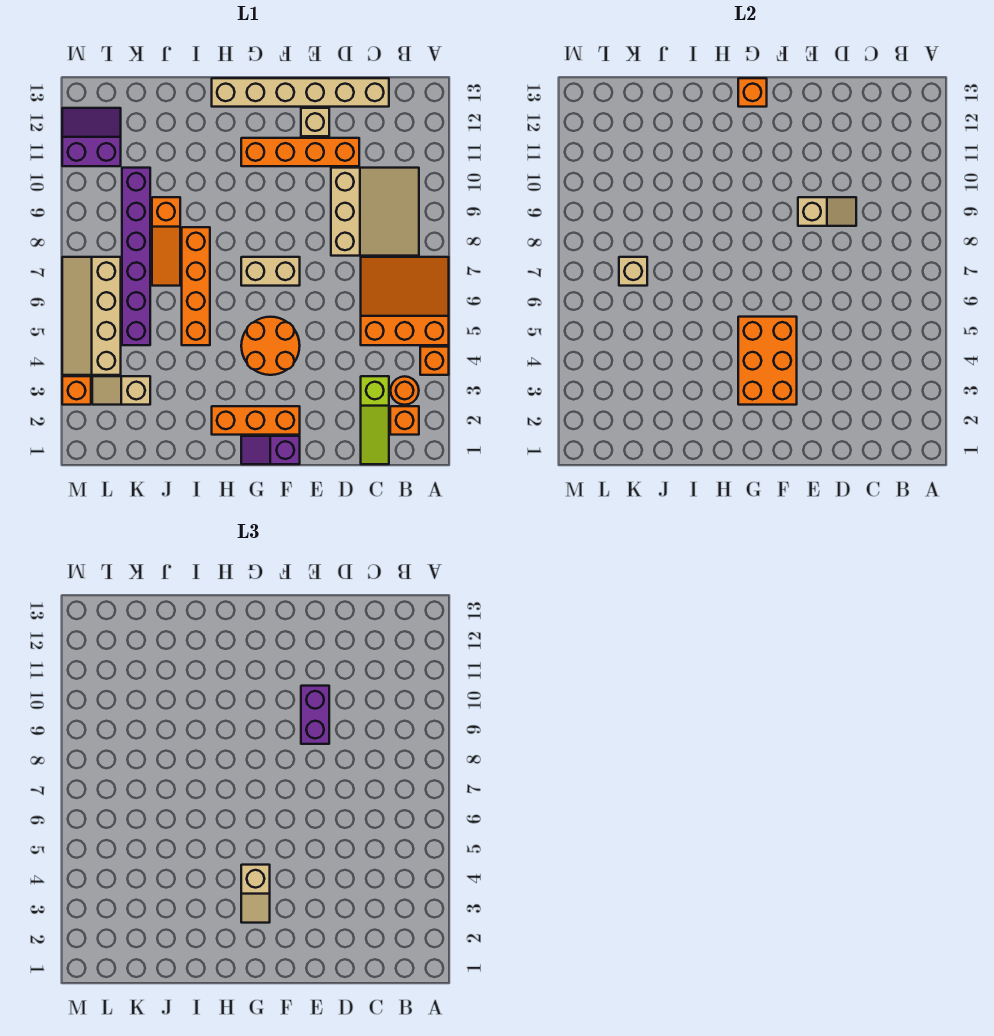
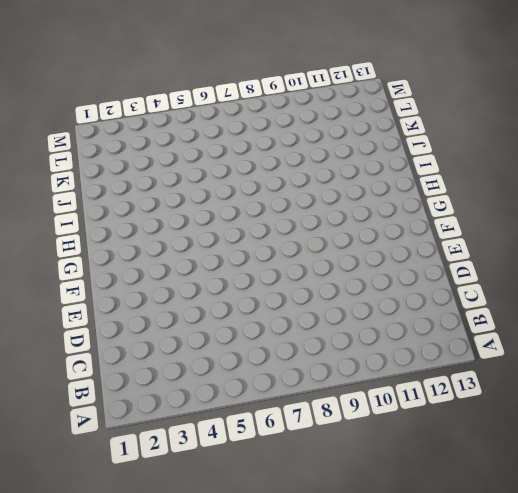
none -> orange brick A4 level 1
none -> orange slope A5:C7 level 1 top 5
none -> orange brick B2 level 1

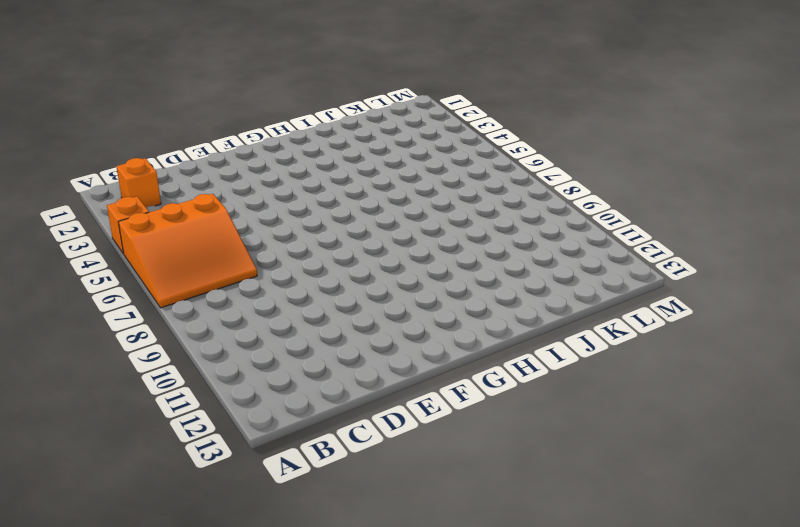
none -> orange round brick B3 level 1
none -> tan slope B8:D10 level 1 top D
none -> lime slope C1:C3 level 1 top 3

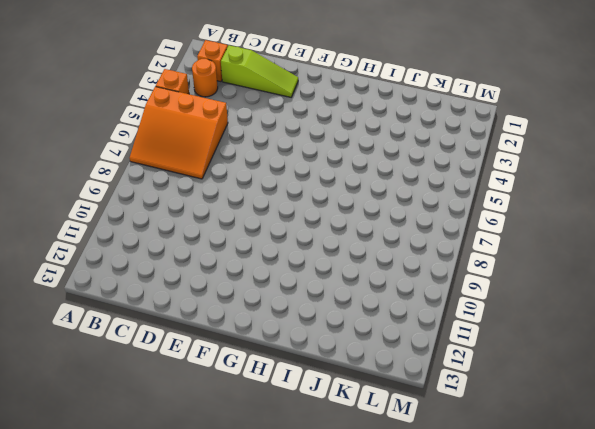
lime slope C2:E2 level 1 top C -> lime slope C1:C3 level 1 top 3
none -> tan slope B8:D10 level 1 top D
none -> tan brick C13:H13 level 1
none -> orange brick D11:G11 level 1

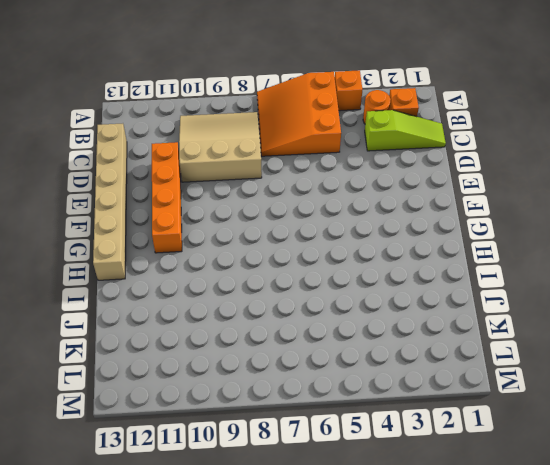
none -> tan brick E12 level 1
none -> purple slope F1:G1 level 1 top F
none -> orange brick F2:H2 level 1

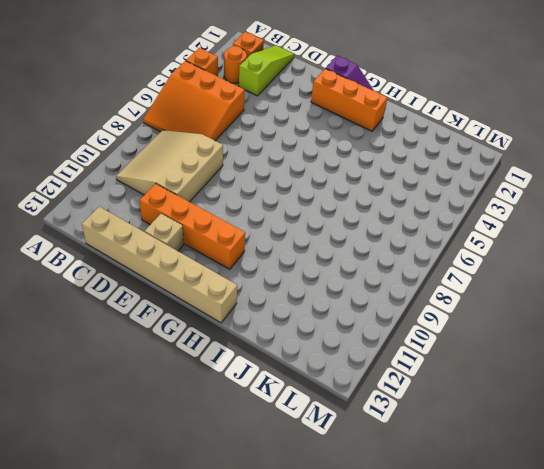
none -> orange round brick F4:G5 level 1
none -> tan brick F7:G7 level 1
none -> orange brick I5:I8 level 1

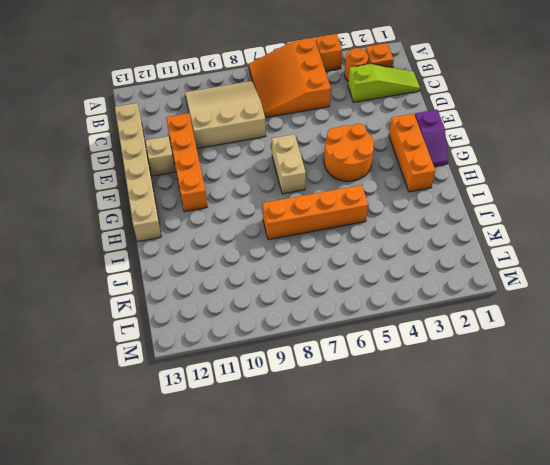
none -> orange slope J7:J9 level 1 top 9
none -> tan slope K3:L3 level 1 top K
none -> purple brick K5:K10 level 1

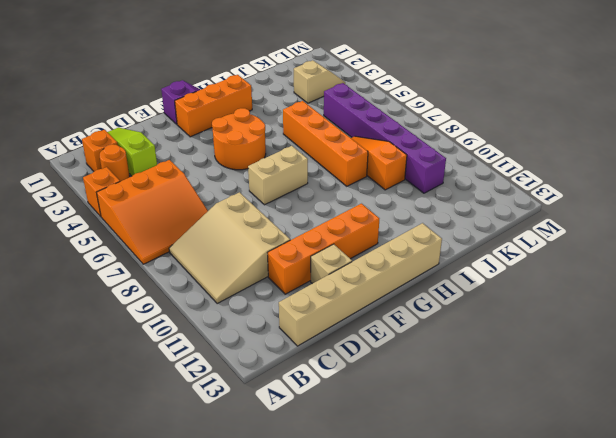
none -> tan slope L4:M7 level 1 top L
none -> purple slope L11:M12 level 1 top 11
none -> orange brick M3 level 1

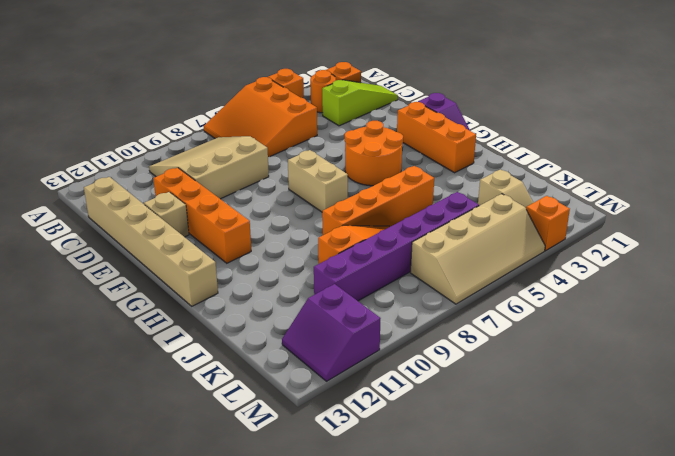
none -> tan slope D9:E9 level 2 top E
none -> orange brick F3:G5 level 2
none -> orange brick G13 level 2

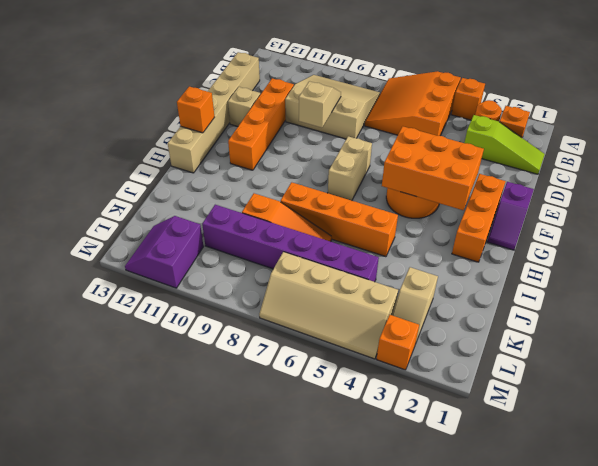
none -> tan brick K7 level 2
none -> purple brick E9:E10 level 3
none -> tan slope G3:G4 level 3 top 4

